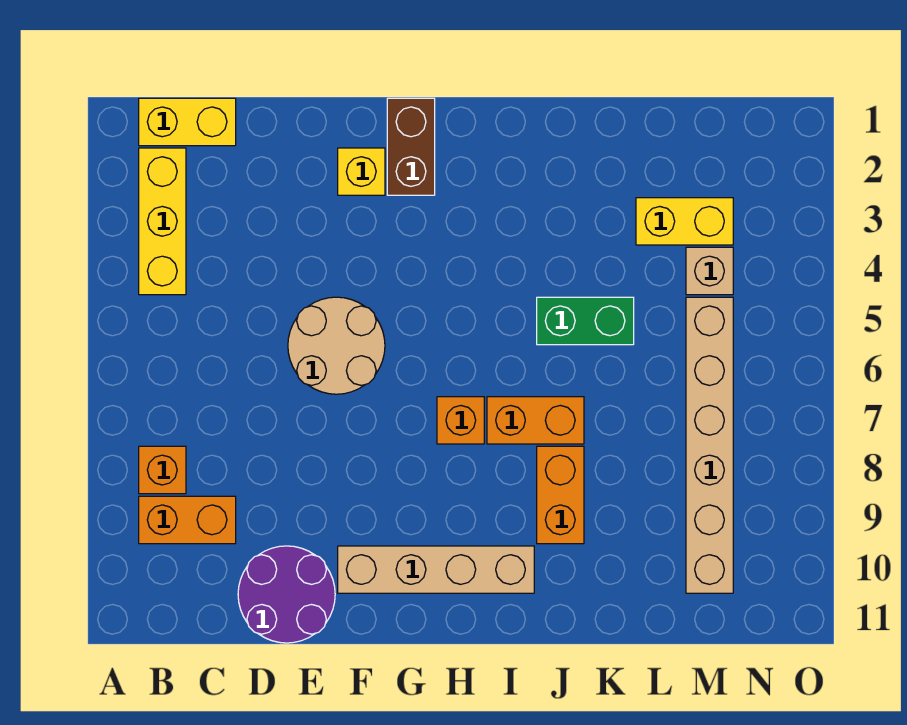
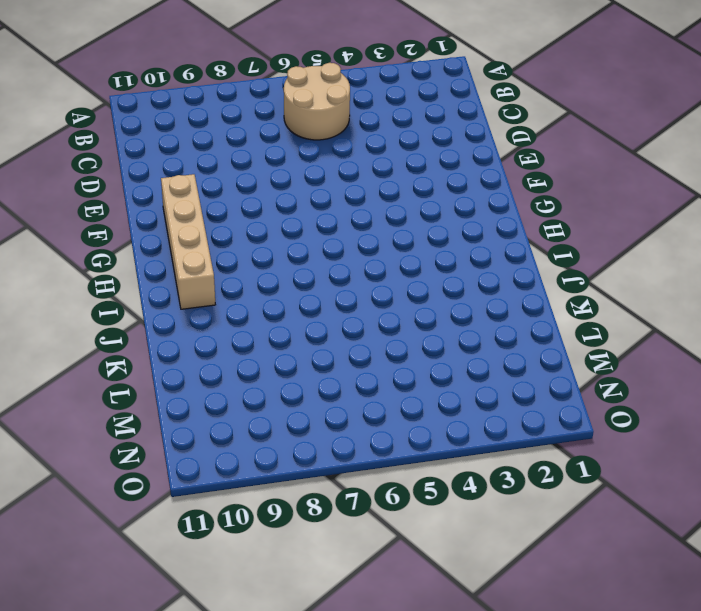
tan round brick B5:C6 level 1 -> tan round brick E5:F6 level 1
none -> yellow brick B1:C1 level 1
none -> yellow brick B2:B4 level 1
none -> orange brick B8 level 1

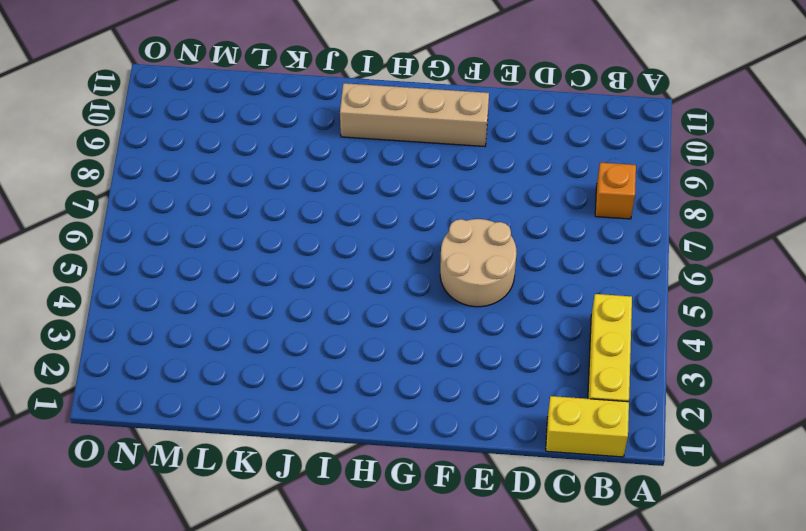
none -> orange brick B9:C9 level 1
none -> purple round brick D10:E11 level 1
none -> yellow brick F2 level 1

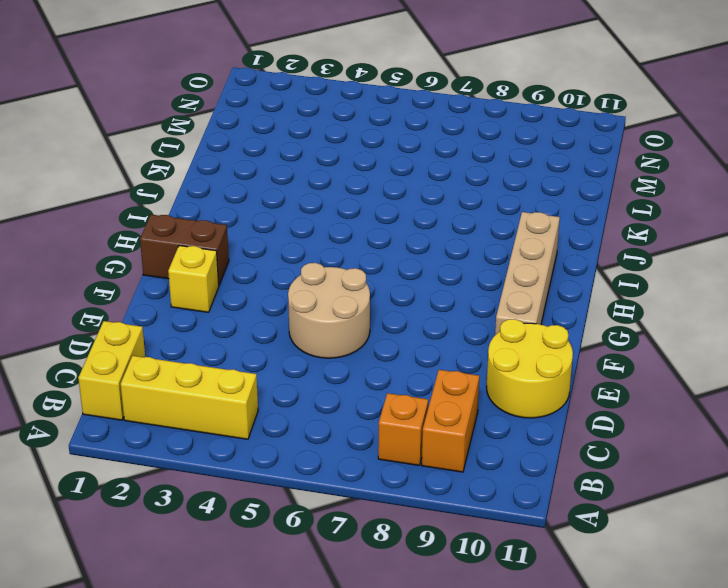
yellow round brick D10:E11 level 1 -> purple round brick D10:E11 level 1
none -> orange brick H7 level 1
none -> orange brick I7:J7 level 1
none -> green brick J5:K5 level 1

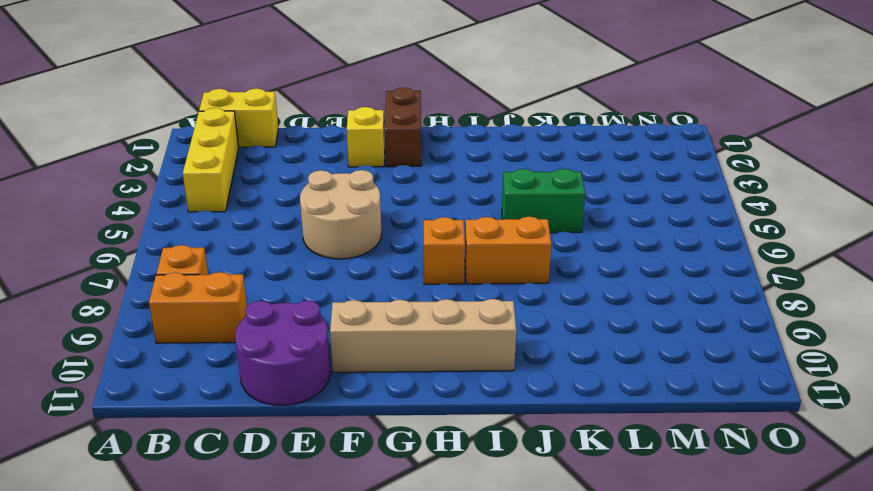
none -> orange brick J8:J9 level 1
none -> yellow brick L3:M3 level 1
none -> tan brick M4 level 1

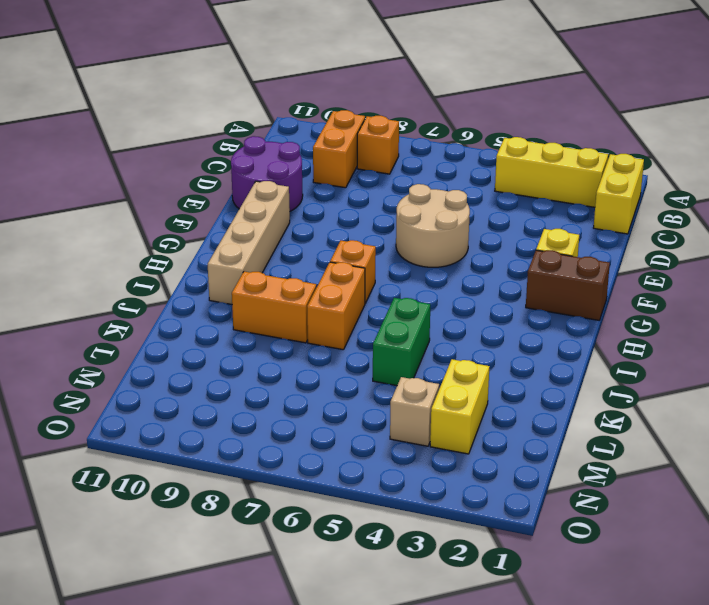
none -> tan brick M5:M10 level 1

